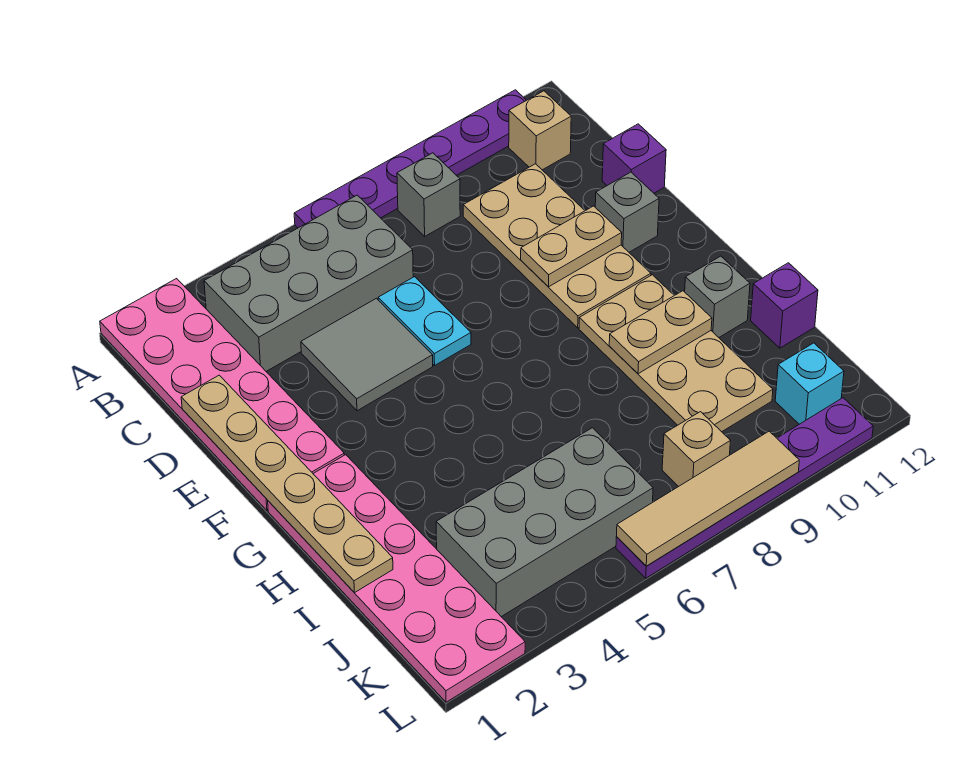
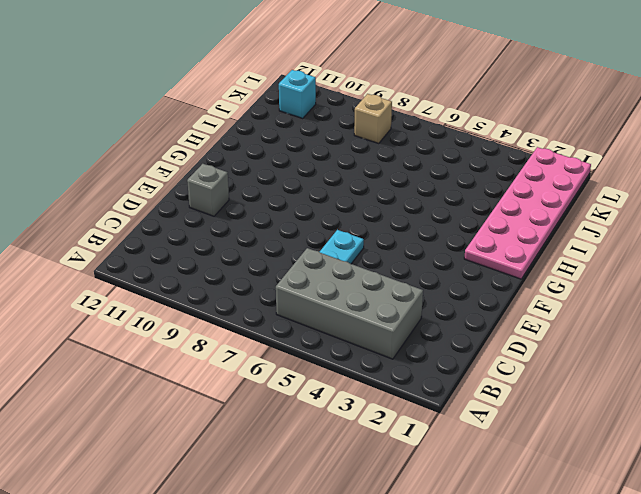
none -> pink plate A1:F2 level 1
none -> purple plate A6:A11 level 1
none -> grey brick B8 level 1

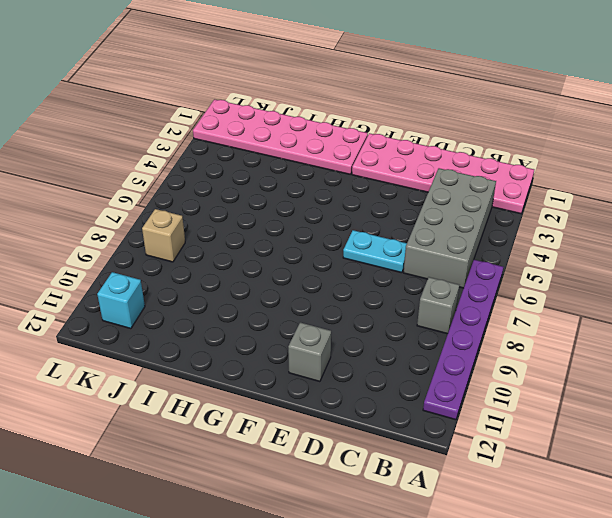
none -> tan brick B11 level 1
none -> tan plate C9:F10 level 1
none -> grey tile D4:E5 level 1

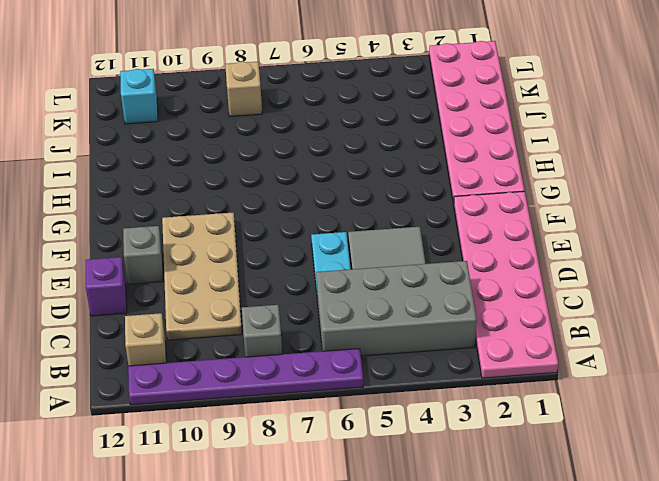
none -> tan plate G9:J10 level 1
none -> grey brick H11 level 1
none -> purple brick I12 level 1

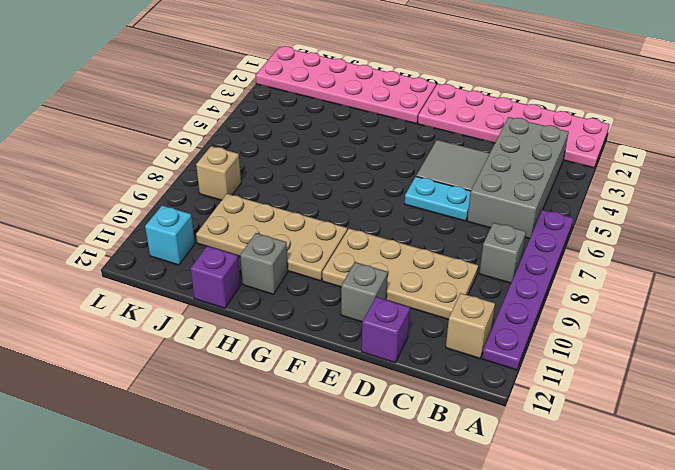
none -> grey brick J3:K6 level 1
none -> purple plate L6:L11 level 1
none -> tan plate D1:I1 level 2

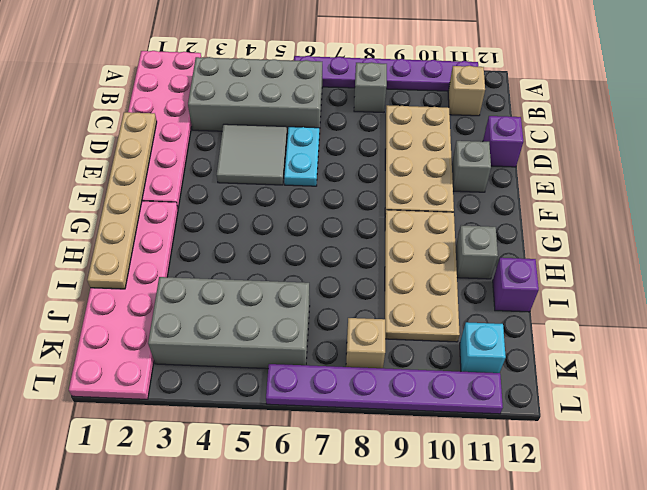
none -> tan plate E9:E10 level 2
none -> tan plate H9:H10 level 2
none -> tan tile L6:L9 level 2

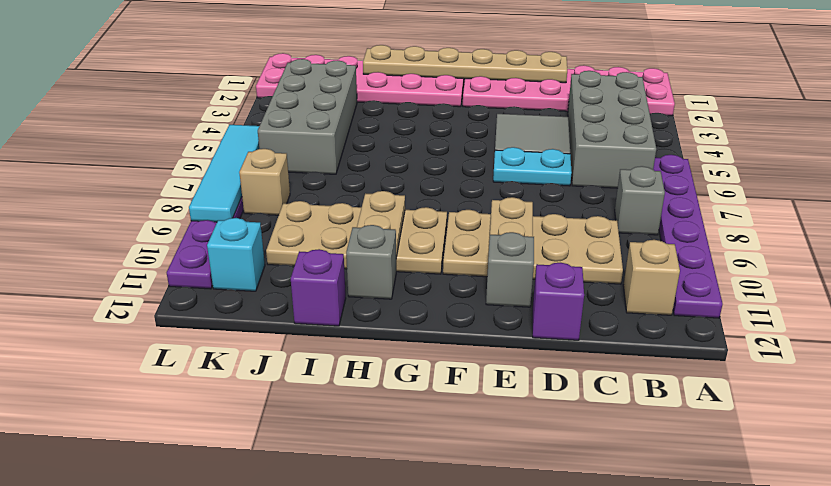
cyan tile L6:L9 level 2 -> tan tile L6:L9 level 2

